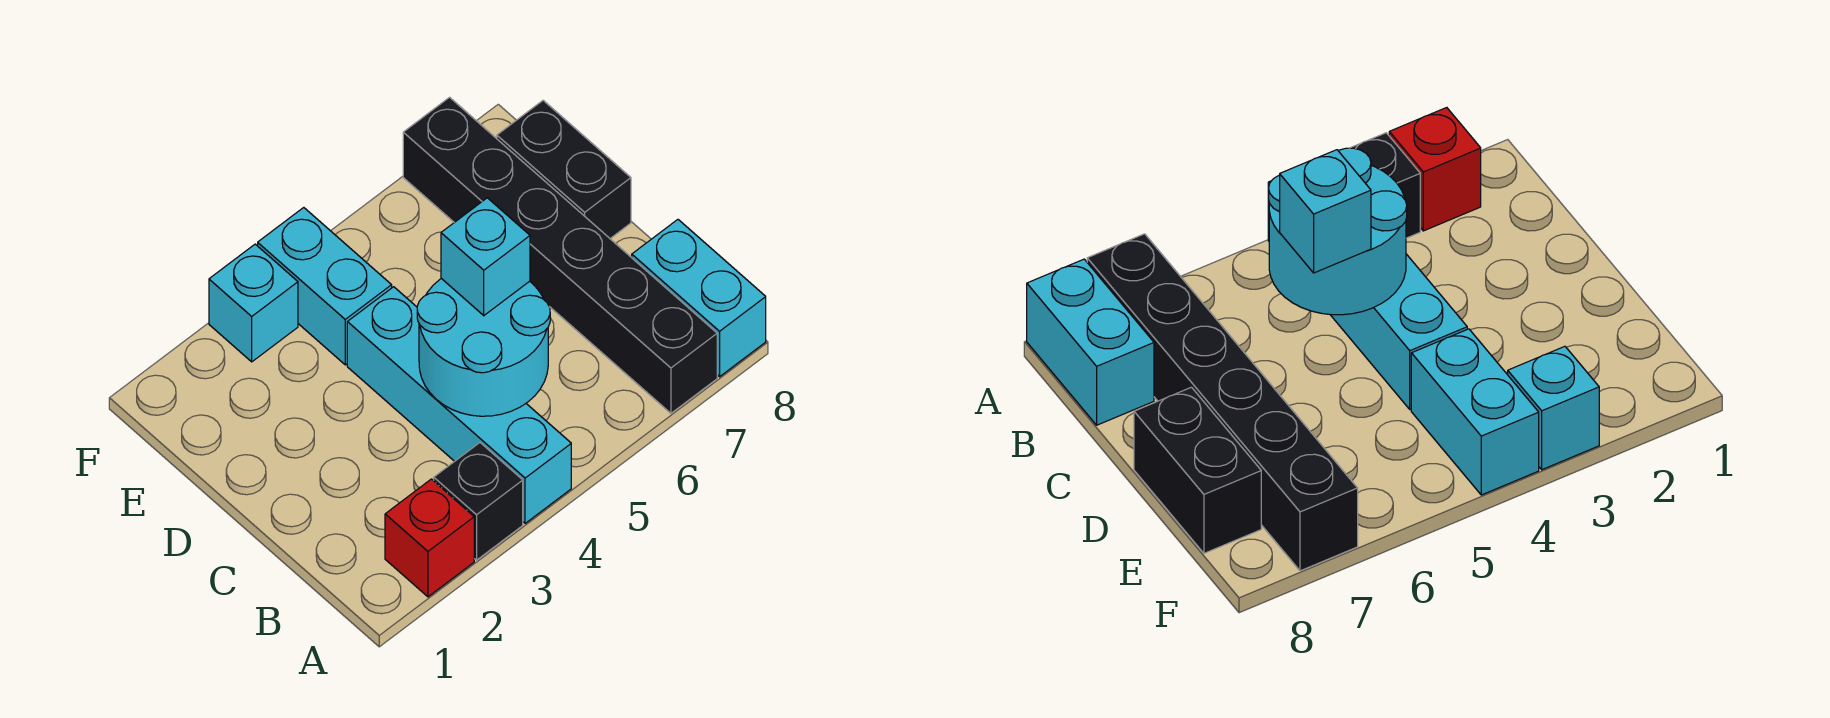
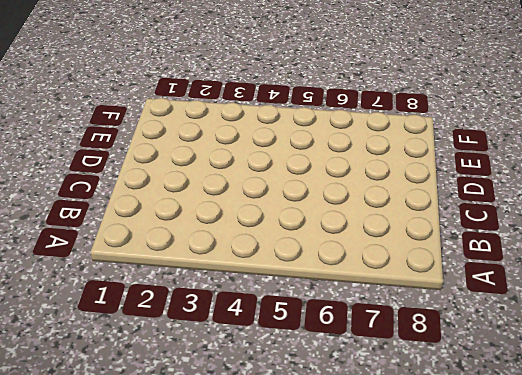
none -> red brick A2 level 1
none -> black brick A3 level 1

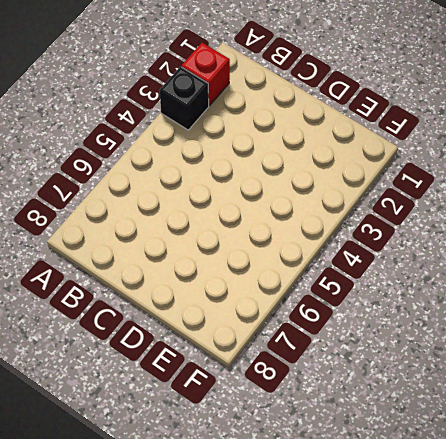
none -> cyan brick A4:D4 level 1
none -> black brick A7:F7 level 1

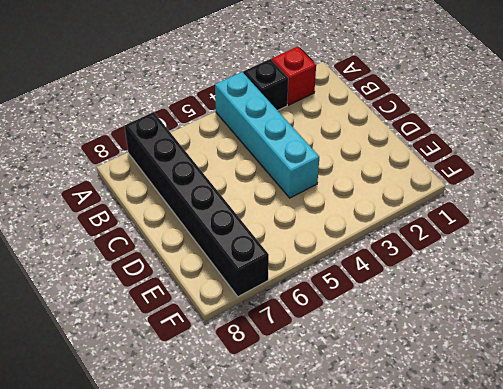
none -> cyan brick A8:B8 level 1
none -> black brick D8:E8 level 1

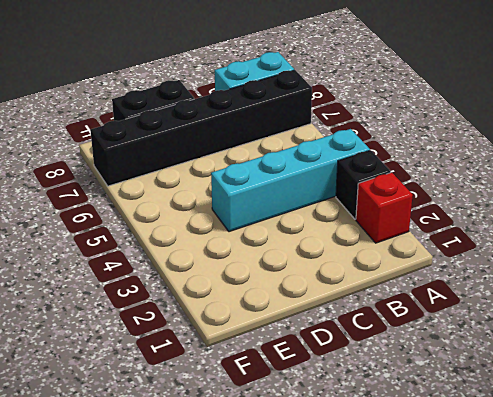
none -> cyan brick E4:F4 level 1
none -> cyan brick F3 level 1

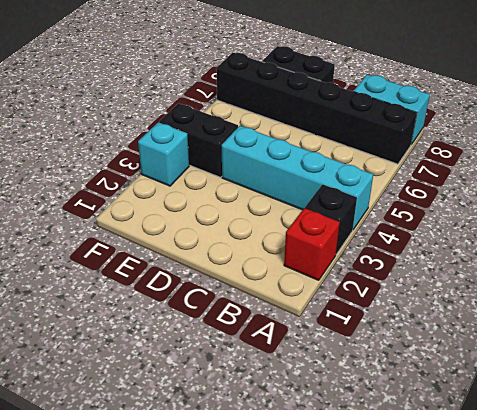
black brick E4:F4 level 1 -> cyan brick E4:F4 level 1
none -> cyan round brick B4:C5 level 2
none -> cyan brick C5 level 3

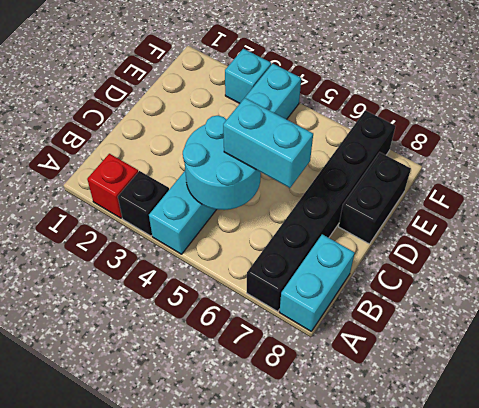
cyan brick C5:C6 level 3 -> cyan brick C5 level 3

